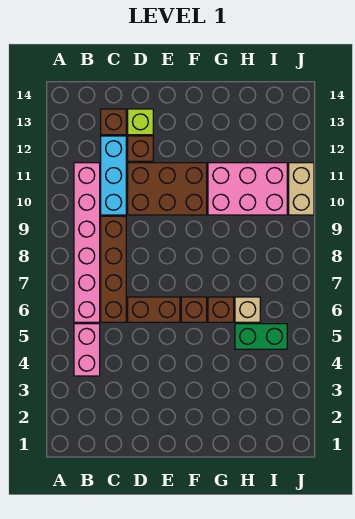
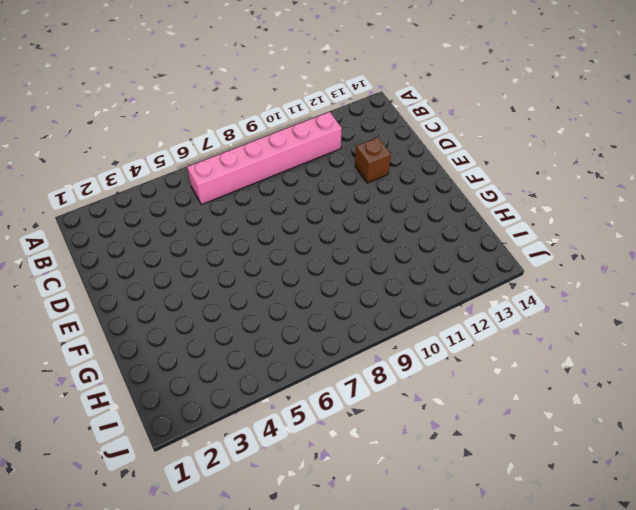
none -> pink brick B4:B5 level 1
none -> brown brick C6:C9 level 1
none -> cyan brick C10:C12 level 1

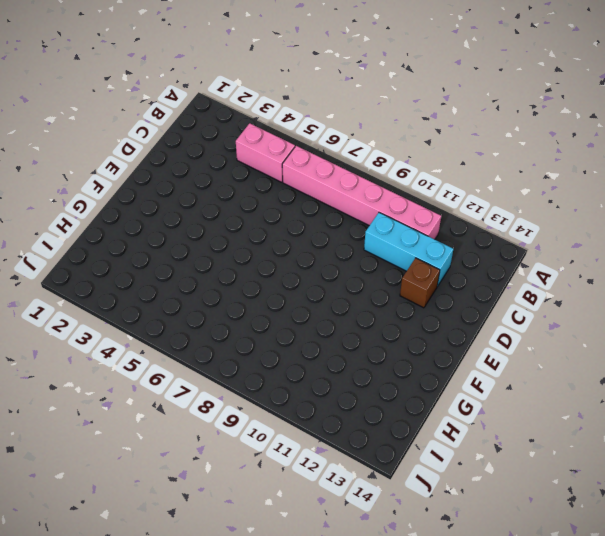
none -> brown brick C6:C9 level 1
none -> brown brick C13 level 1
none -> brown brick D6:E6 level 1

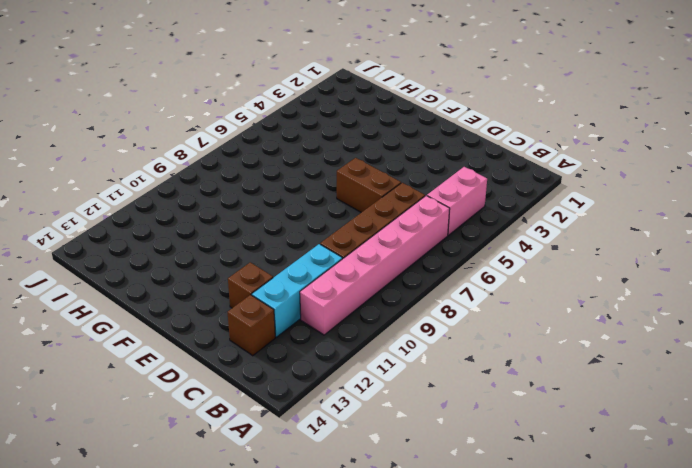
none -> brown brick D10:F11 level 1
none -> lime brick D13 level 1
none -> brown brick F6 level 1

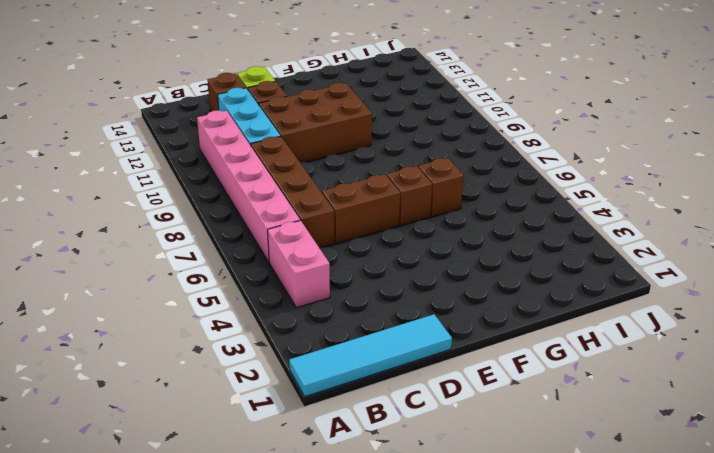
cyan tile A1:D1 level 1 -> none
none -> pink brick G10:I11 level 1
none -> green brick H5:I5 level 1
none -> tan brick H6 level 1

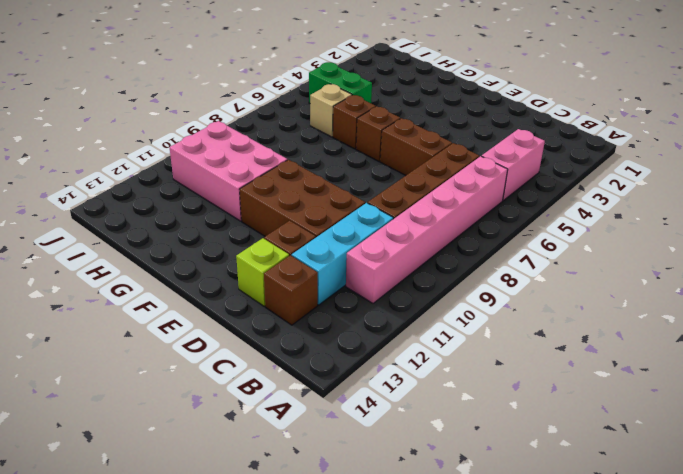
none -> tan brick J10:J11 level 1

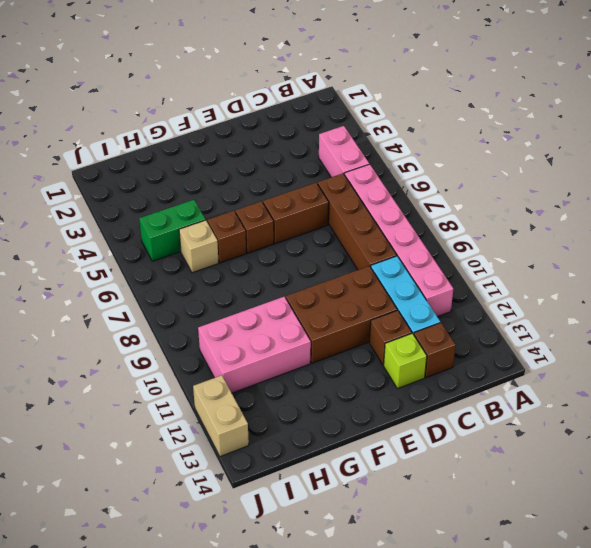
tan brick J12:J13 level 1 -> tan brick J10:J11 level 1

